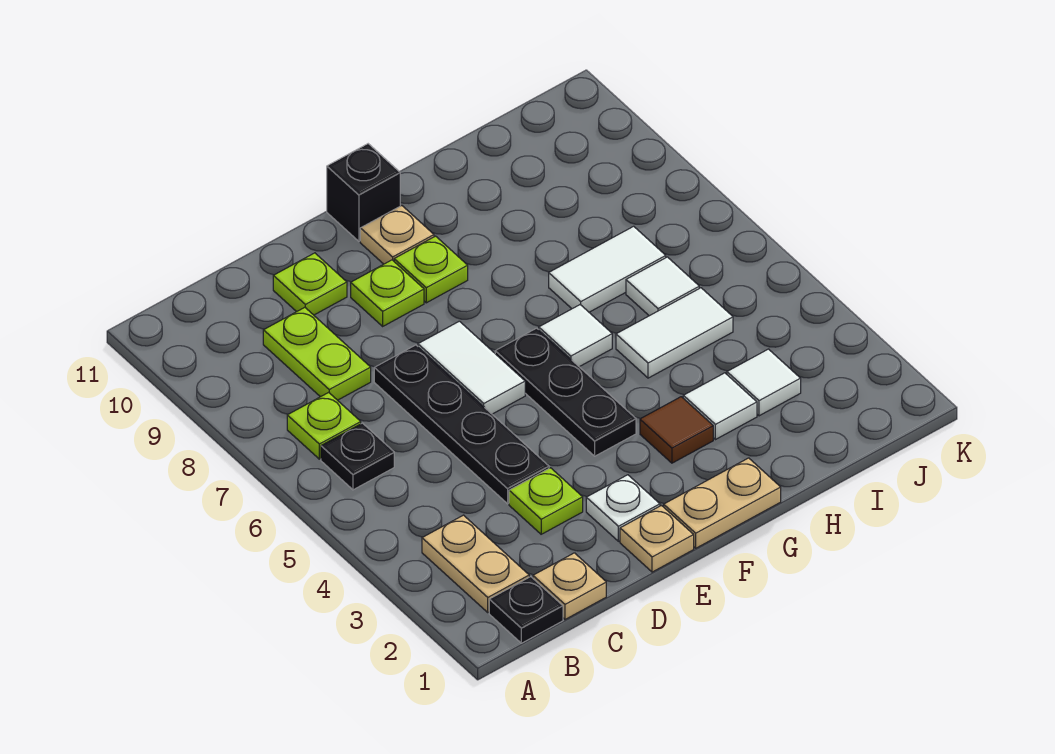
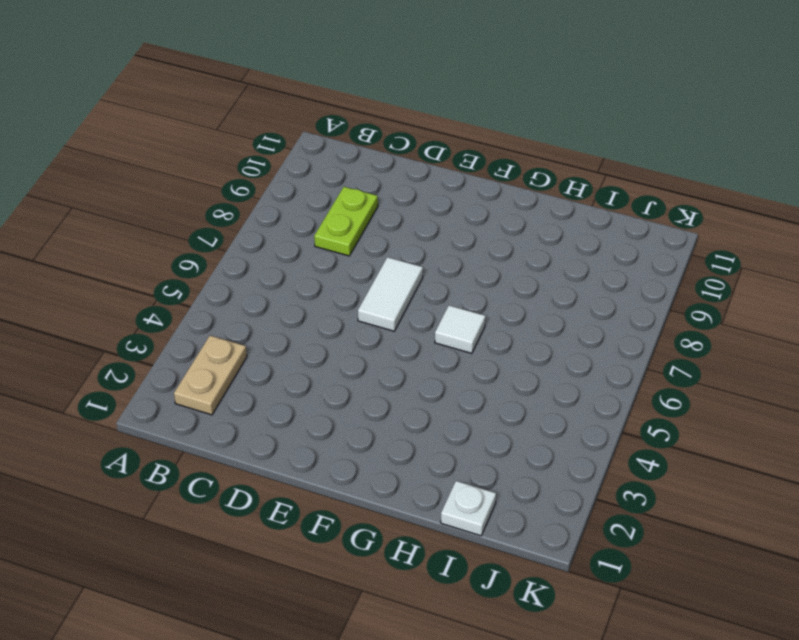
white plate I1 level 1 -> white plate E2 level 1
none -> black plate B1 level 1
none -> black plate B6 level 1
none -> lime plate B7 level 1

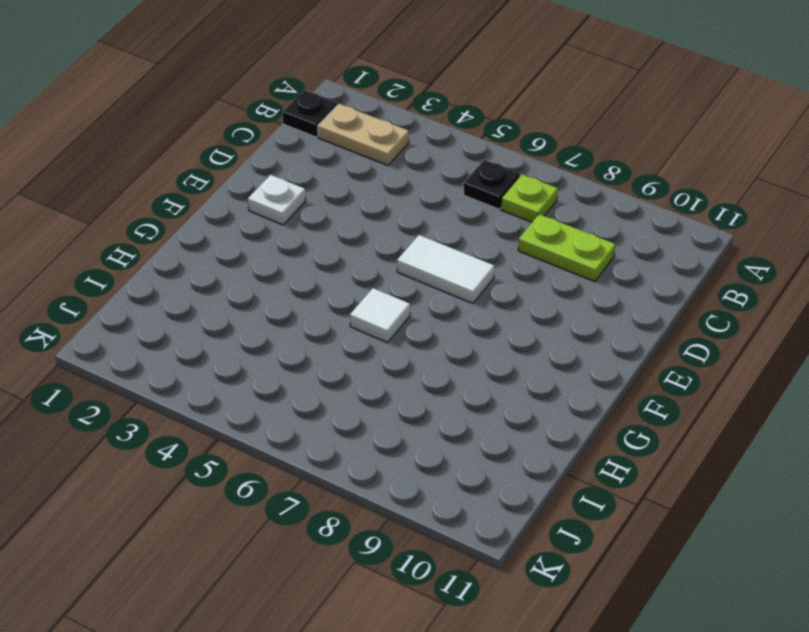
none -> tan plate C1 level 1
none -> lime plate D3 level 1
none -> black plate D4:D7 level 1

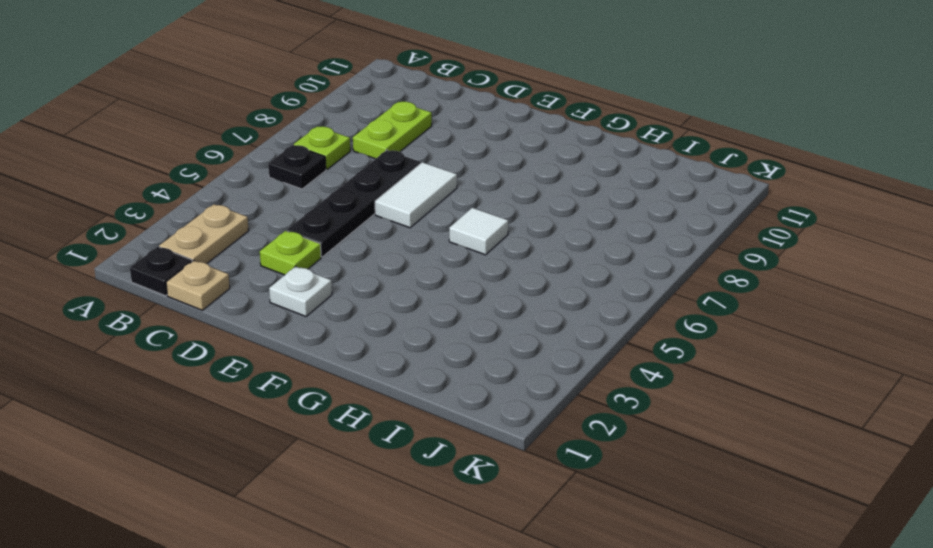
none -> lime plate D10 level 1
none -> tan plate E1 level 1
none -> lime plate E9 level 1

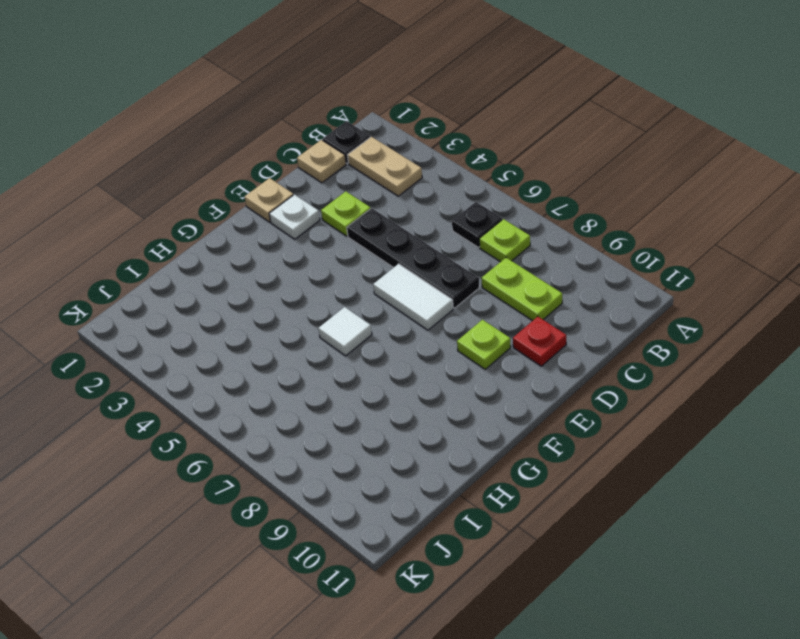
red plate D10 level 1 -> lime plate D10 level 1
none -> tan plate F1:G1 level 1
none -> black plate F4:F6 level 1
none -> lime plate F9 level 1

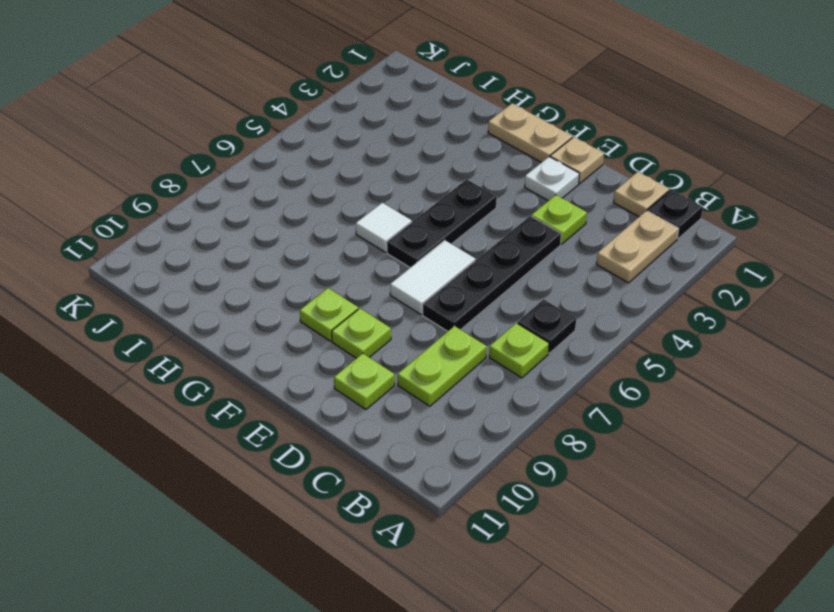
none -> tan plate F10 level 1
none -> black brick F11 level 1
none -> brown tile G3 level 1

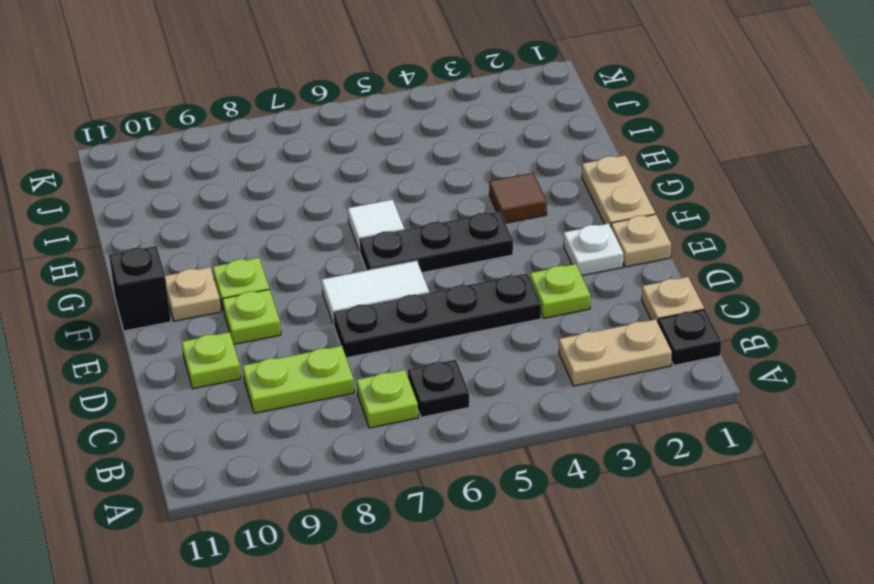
none -> white tile H3 level 1
none -> white tile H5:I5 level 1
none -> white tile H7:I7 level 1

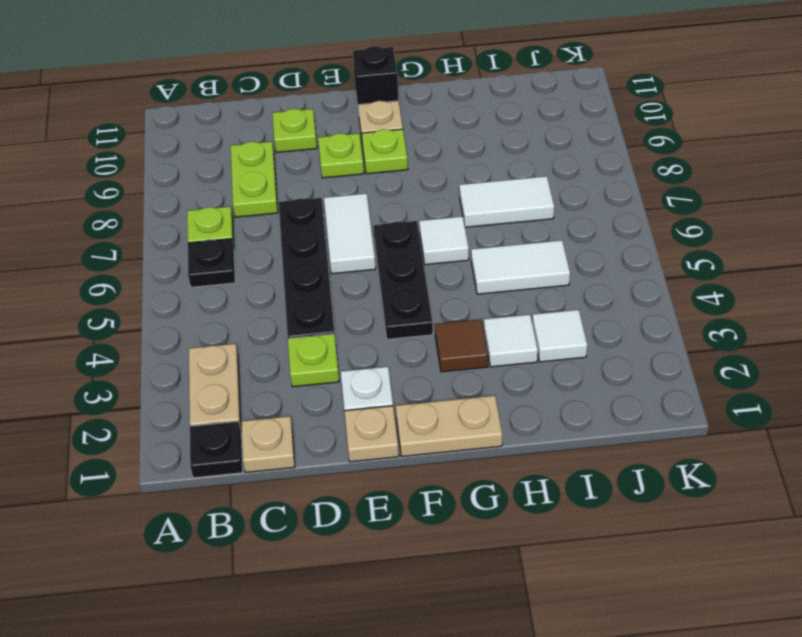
none -> white tile I6 level 1

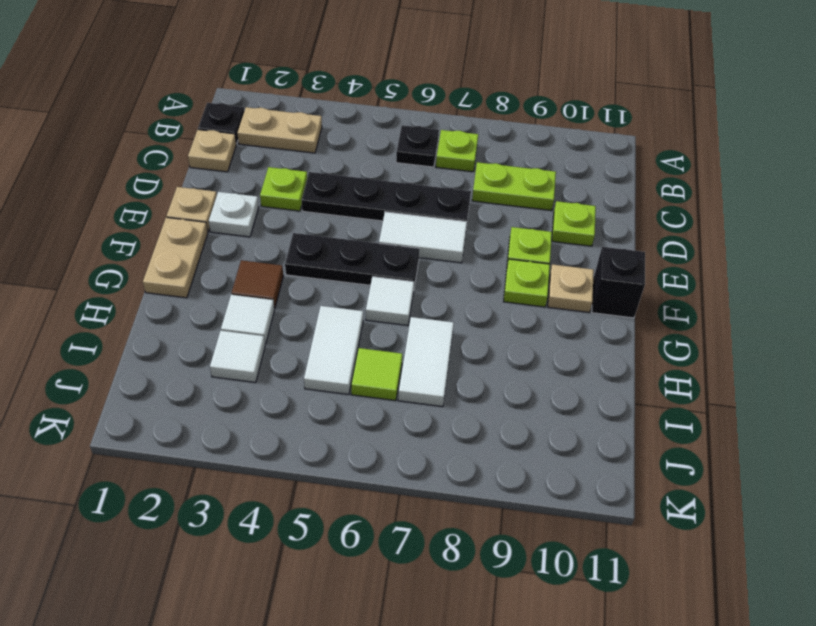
lime tile I6 level 1 -> white tile I6 level 1

